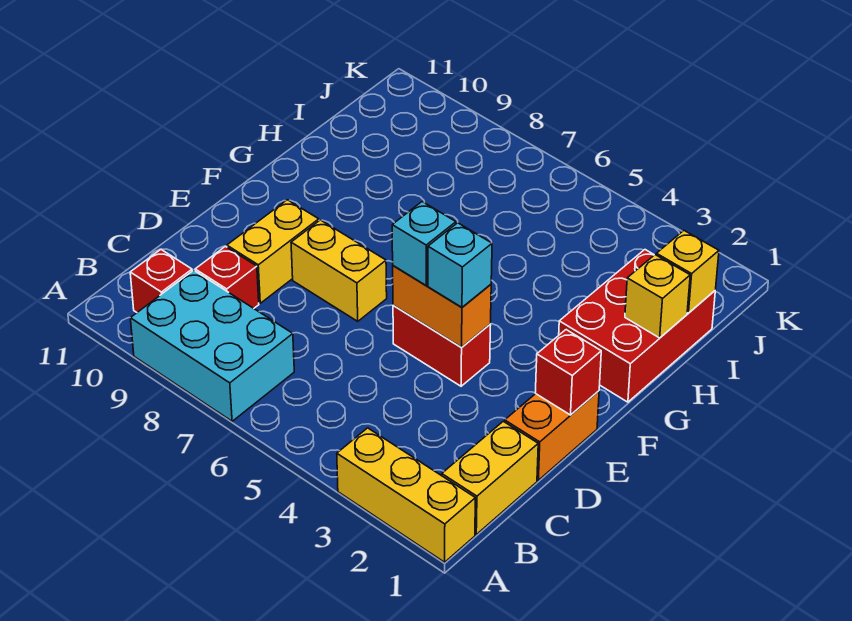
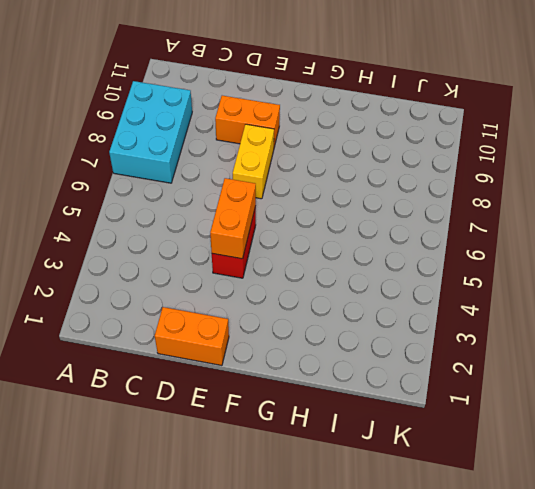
orange brick D9:E9 level 1 -> yellow brick D9:E9 level 1
none -> yellow brick A1:A3 level 1
none -> yellow brick B1:C1 level 1
none -> red brick B10 level 1

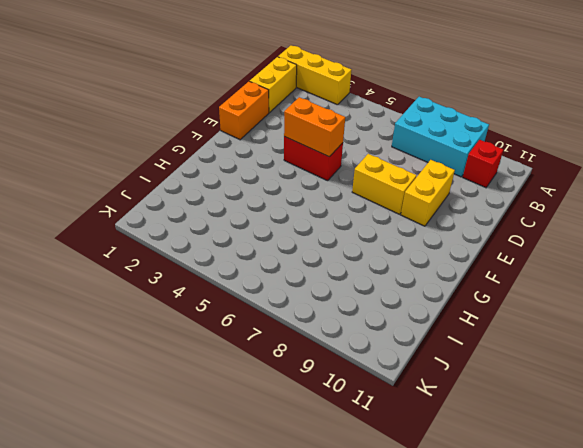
none -> red brick C9 level 1
none -> red brick G1:I2 level 1
none -> red brick E1 level 2

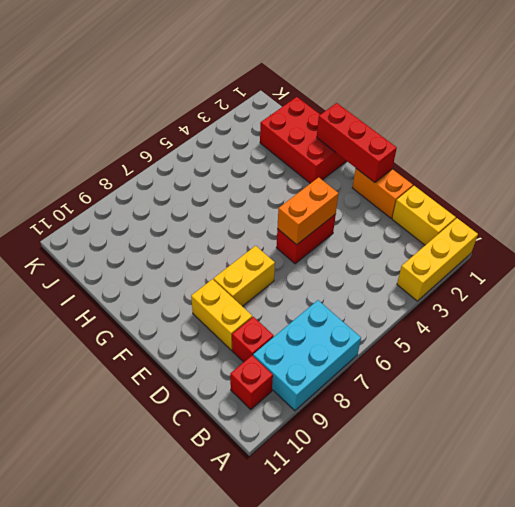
red brick E1:G1 level 2 -> red brick E1 level 2
none -> yellow brick H1 level 2
none -> yellow brick I1 level 2
none -> cyan brick E4 level 3

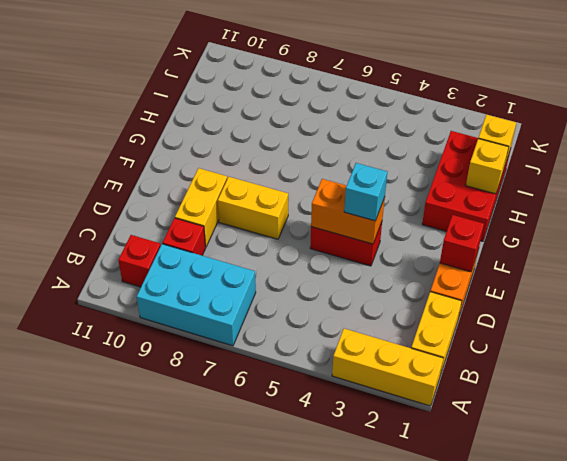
none -> cyan brick E5 level 3

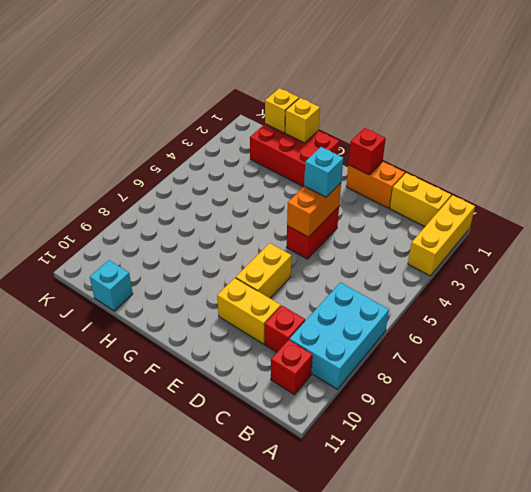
cyan brick I11 level 1 -> cyan brick E5 level 3

